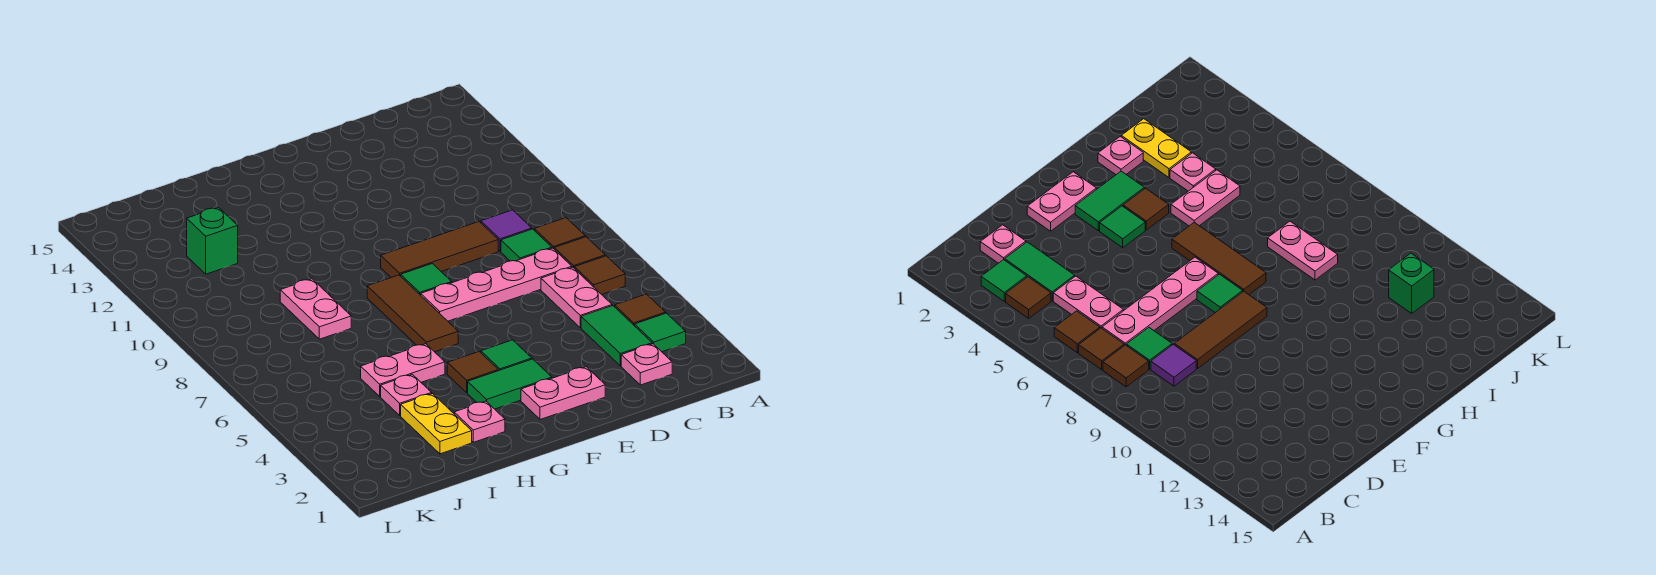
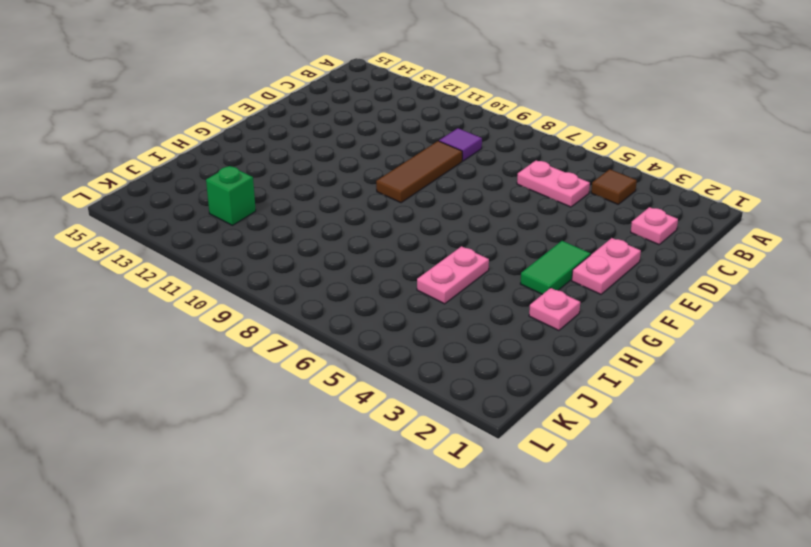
none -> green tile B3 level 1
none -> brown tile B6 level 1
none -> brown tile B7 level 1

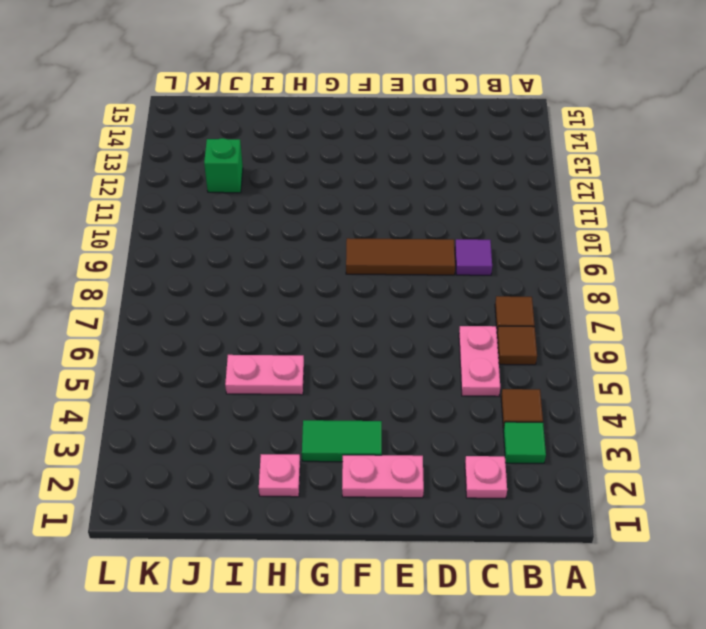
none -> brown tile B8 level 1
none -> green tile C3:C4 level 1
none -> pink plate C7:F7 level 1

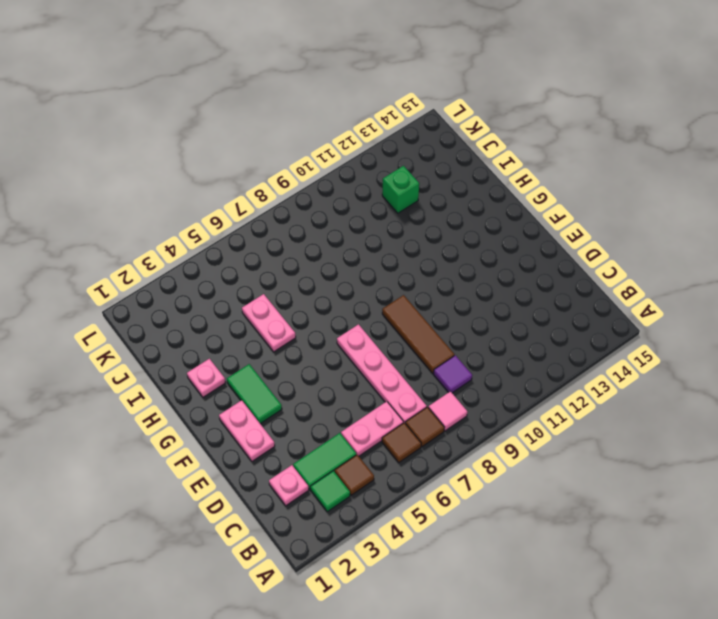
pink tile B8 level 1 -> brown tile B8 level 1
none -> green tile C8 level 1
none -> green tile F4 level 1
none -> green tile F8 level 1

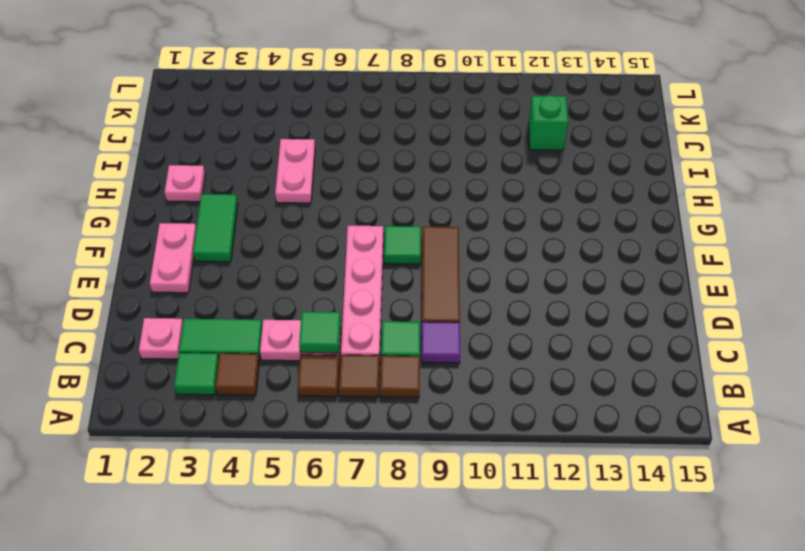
green tile C6 level 2 -> green tile F4 level 1
none -> brown tile G4 level 1
none -> brown tile G6:G8 level 1
none -> yellow plate I2:I3 level 1

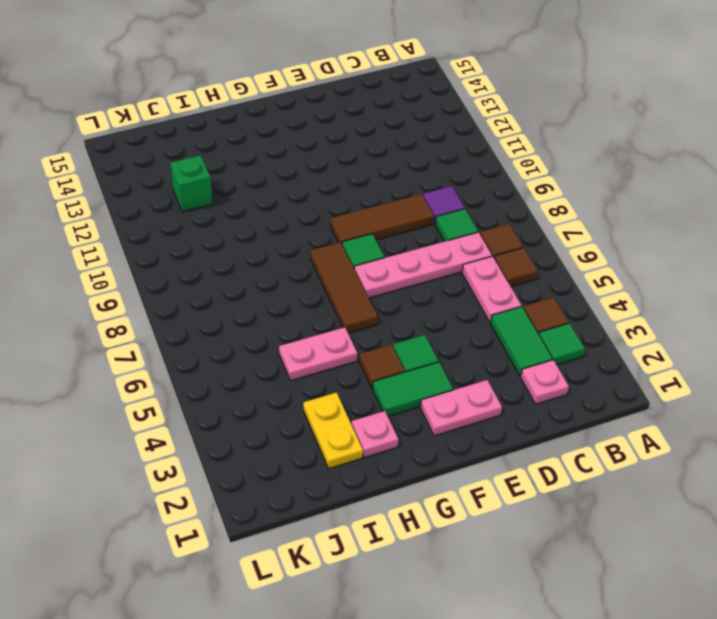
none -> brown tile B8 level 1
none -> pink plate I4 level 1
none -> pink plate I8:I9 level 1

